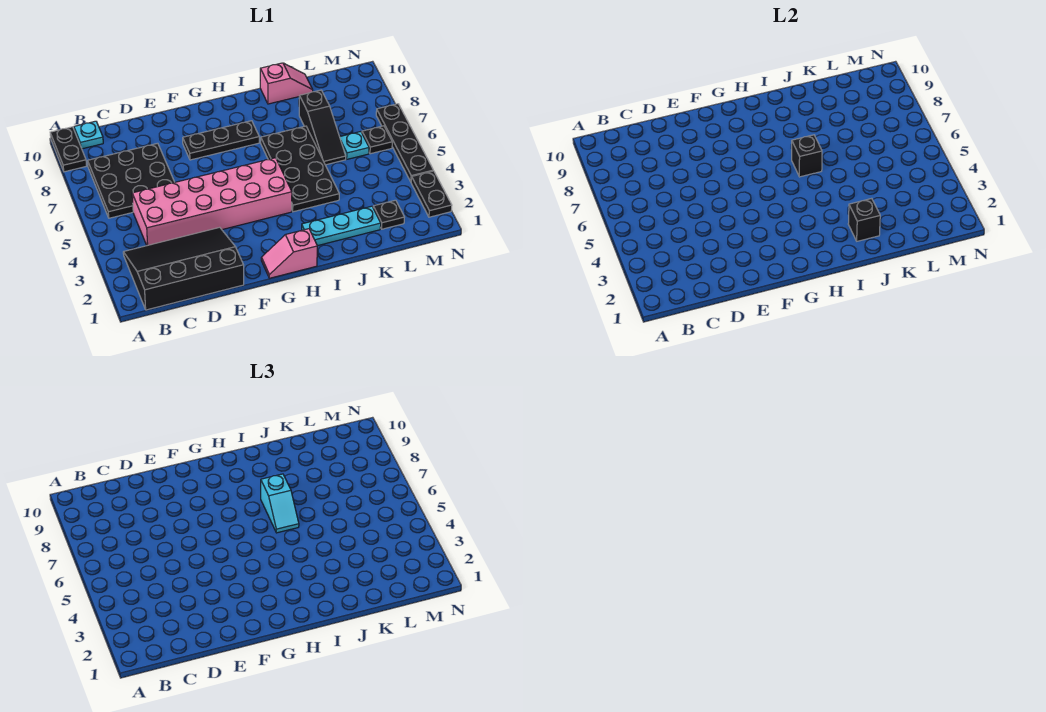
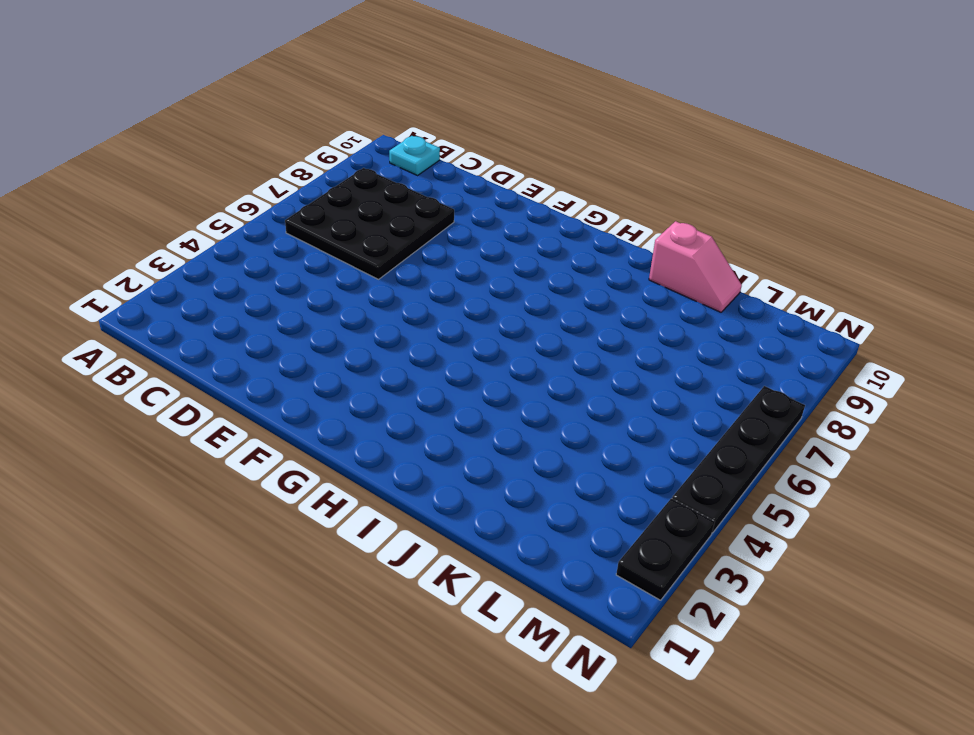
none -> black plate A9:A10 level 1
none -> black slope B1:E3 level 1 top 1
none -> pink brick C4:H5 level 1

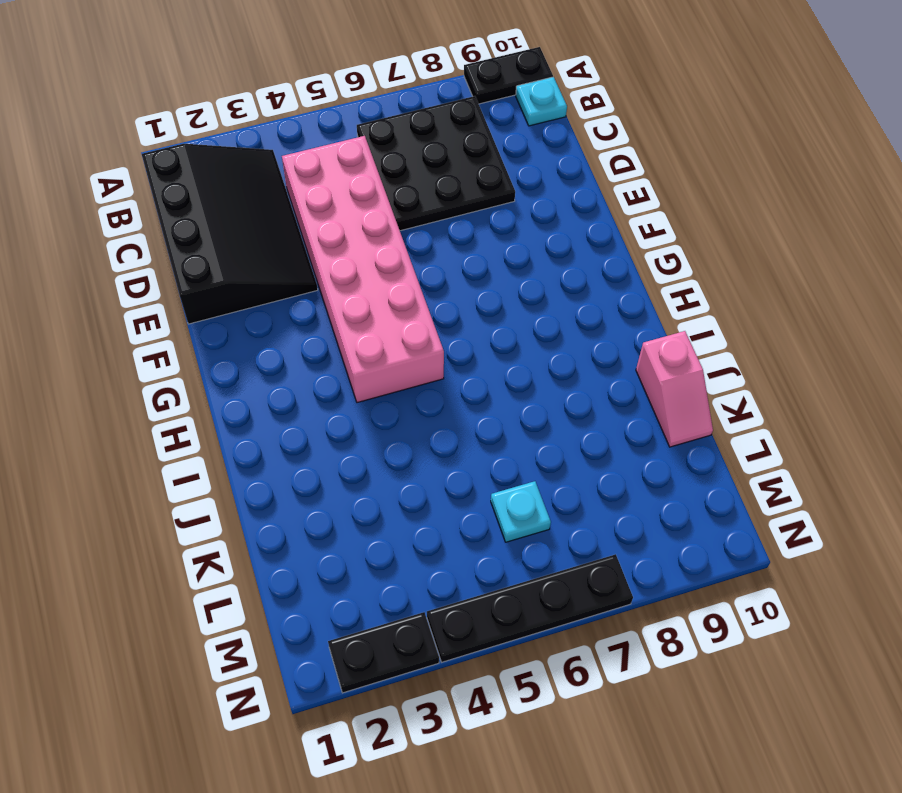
none -> black plate F8:H8 level 1
none -> pink slope G1:H1 level 1 top H
none -> cyan plate I2:K2 level 1

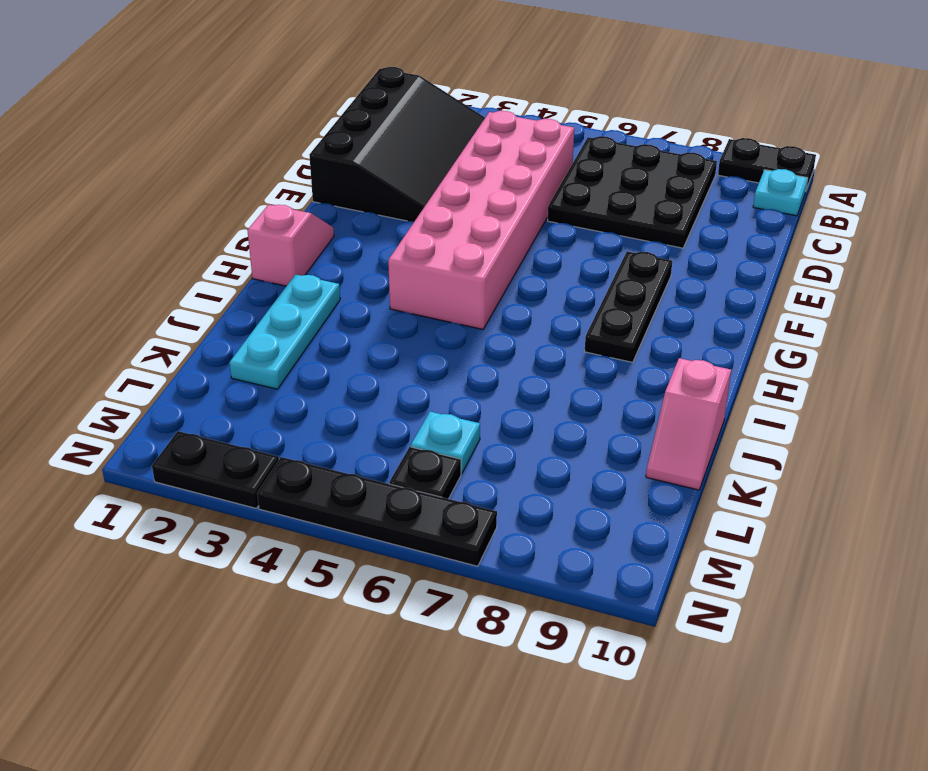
none -> black plate I4:J7 level 1
none -> black slope K6:K8 level 1 top 8
none -> black plate L2 level 1

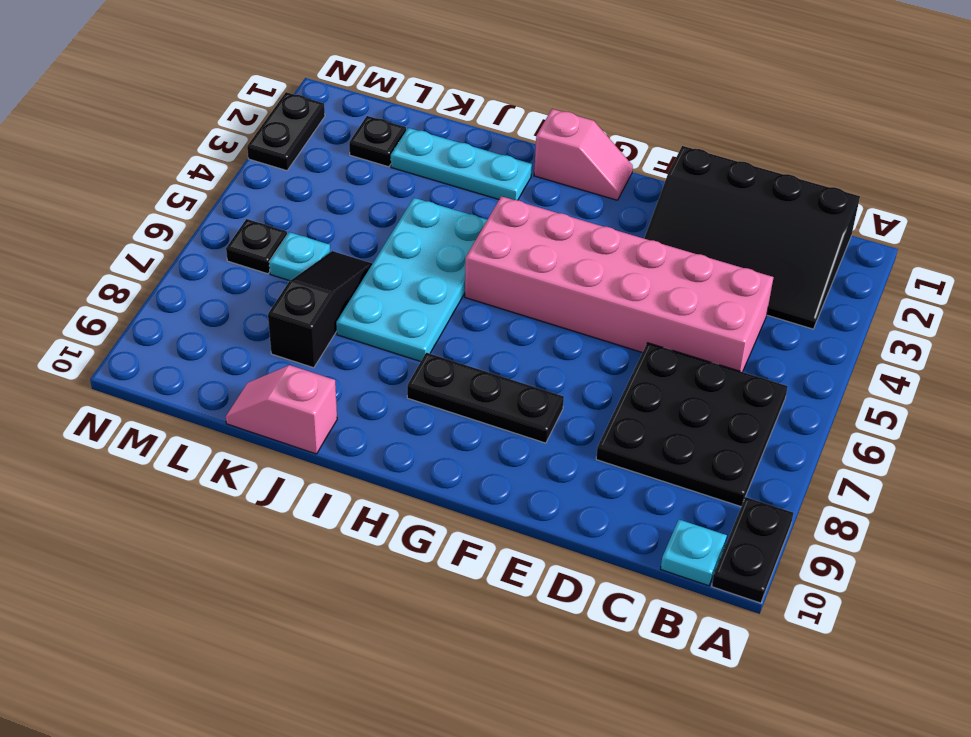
cyan plate I4:J7 level 1 -> black plate I4:J7 level 1
none -> black plate N4:N7 level 1
none -> black brick I6 level 2
none -> black brick J2 level 2

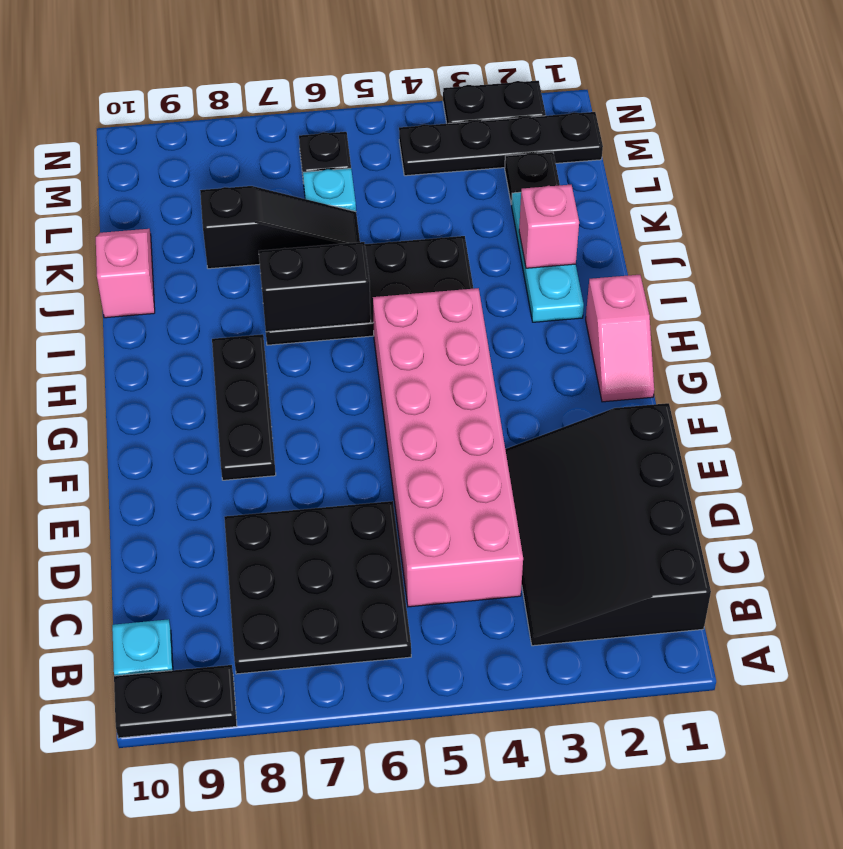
black brick I6:I7 level 2 -> black brick I6 level 2
pink brick J2 level 2 -> black brick J2 level 2
black plate M1:M4 level 1 -> black plate N4:N7 level 1
none -> cyan slope I6:I7 level 3 top 7

